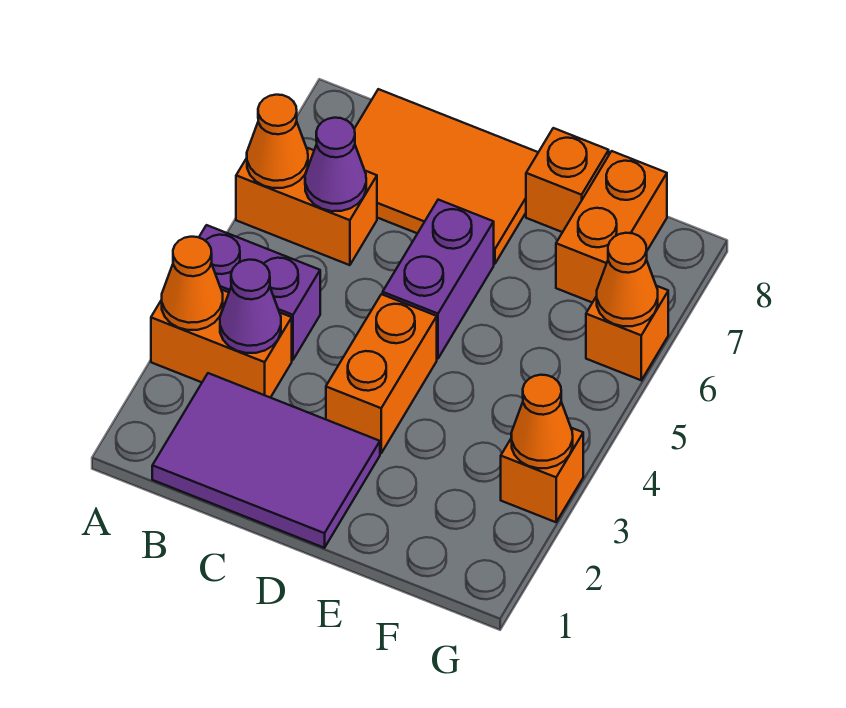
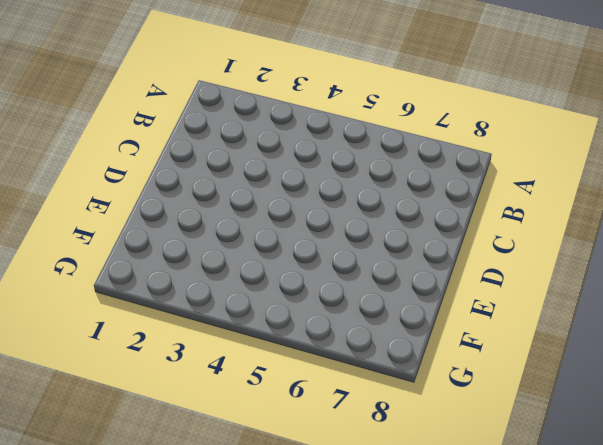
none -> orange brick A3:B3 level 1
none -> purple brick A4:B4 level 1
none -> orange brick A6:B6 level 1

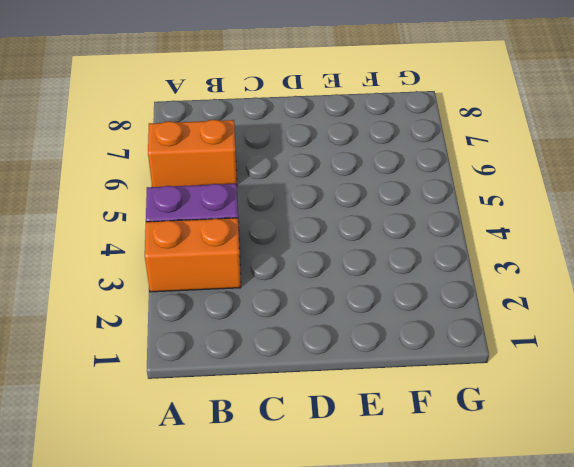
none -> purple tile B1:D2 level 1
none -> orange tile B7:D8 level 1
none -> orange brick D3:D4 level 1

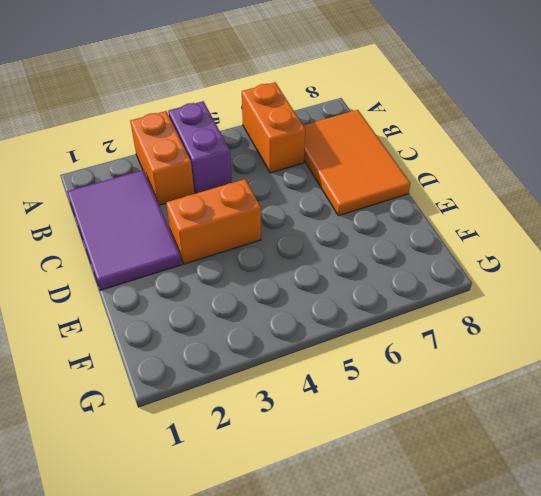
none -> purple brick D5:D6 level 1
none -> orange brick E8 level 1
none -> orange brick F7:F8 level 1

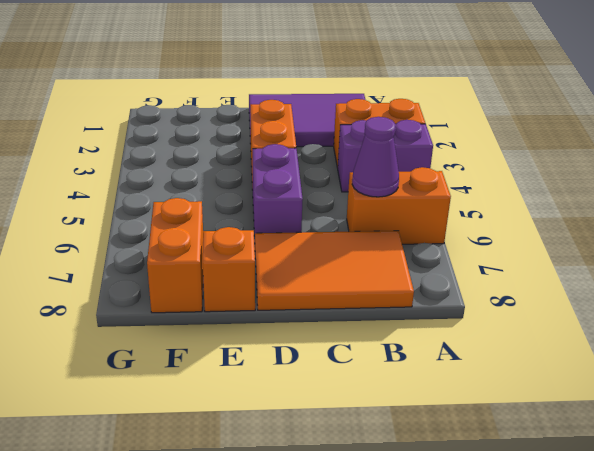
none -> orange brick G3 level 1
none -> orange brick G6 level 1
none -> orange cone A3 level 2

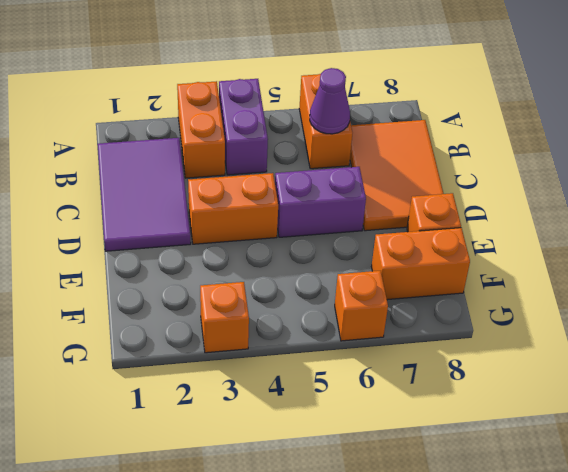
none -> orange cone A3 level 2
none -> orange cone A6 level 2
none -> purple cone B3 level 2

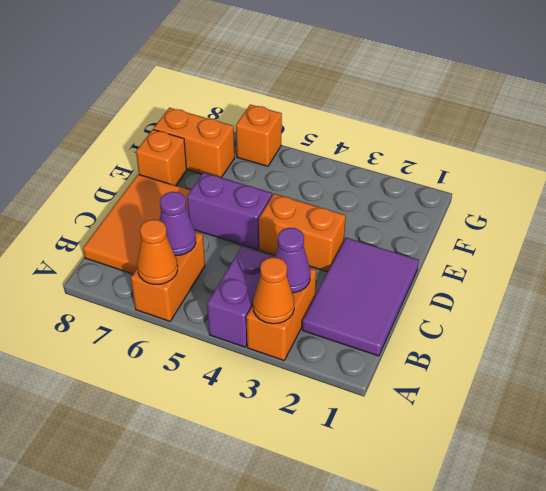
none -> orange brick G3 level 1
none -> orange cone G3 level 2
none -> orange cone G6 level 2

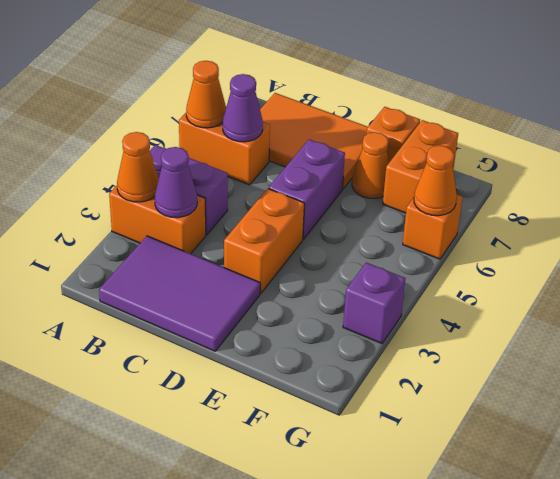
orange cone E7 level 1 -> orange cone G3 level 2
purple brick G3 level 1 -> orange brick G3 level 1

